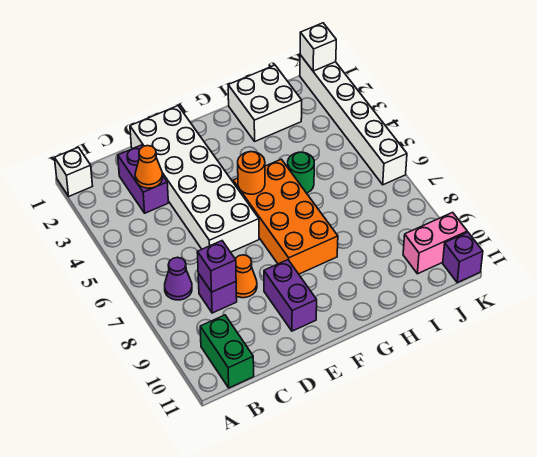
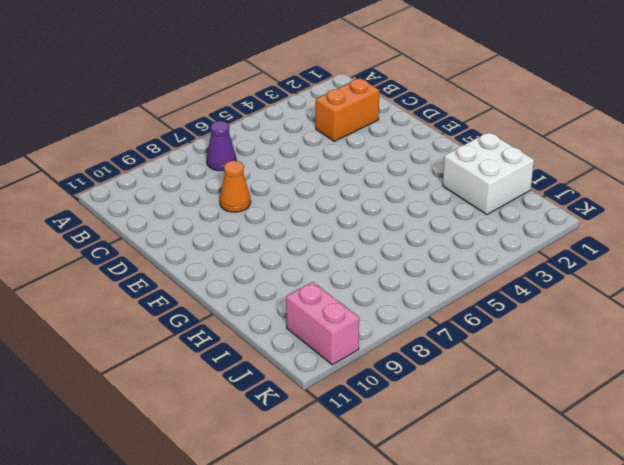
orange brick C2:C3 level 1 -> purple brick C2:C3 level 1
none -> white brick A1 level 1
none -> green brick B10:B11 level 1
none -> purple brick C8 level 1

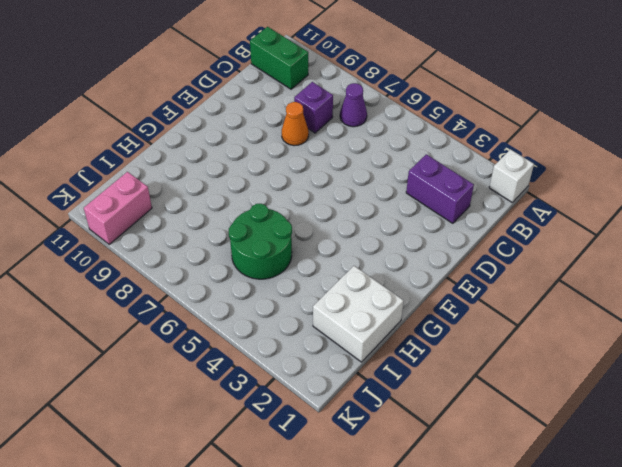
green round brick H5:I6 level 1 -> green round brick H5 level 1
none -> white brick D1:E6 level 1
none -> purple brick E9:E10 level 1
none -> orange brick F5:G8 level 1

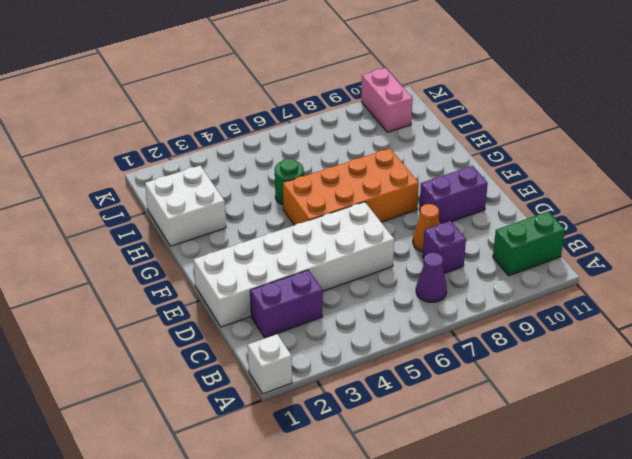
none -> white brick K1:K6 level 1
none -> purple brick K11 level 1
none -> orange cone C3 level 2

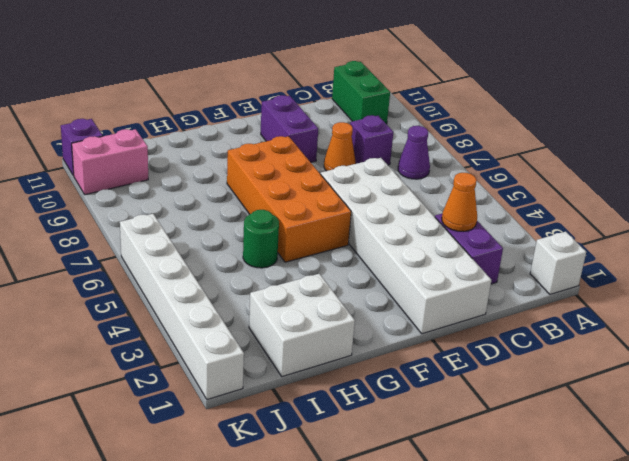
none -> purple brick C8 level 2
none -> orange round brick F5 level 2
none -> white brick K1 level 2

